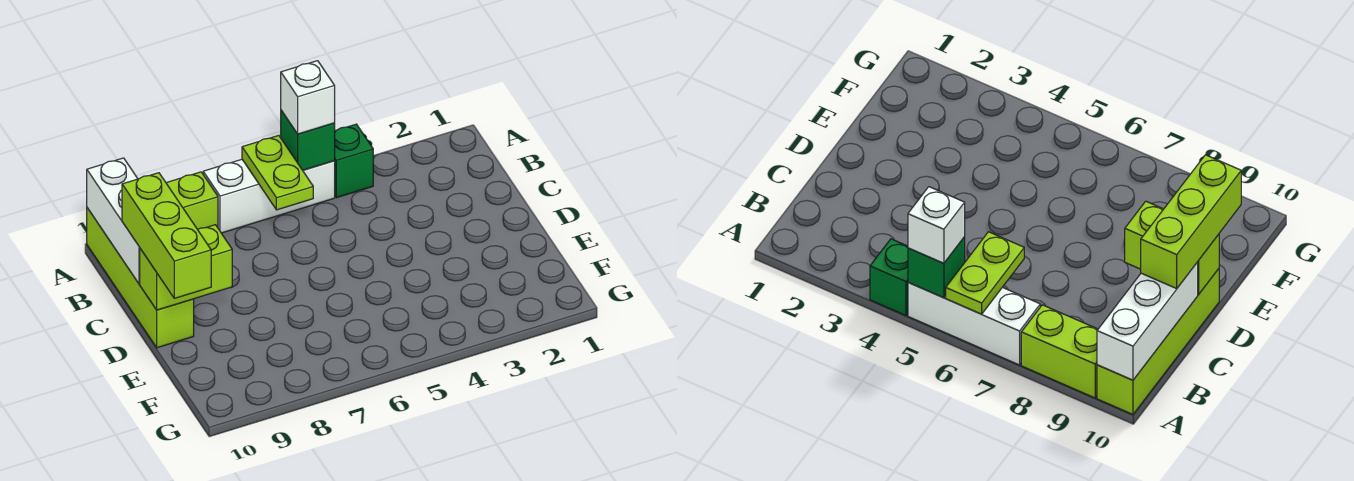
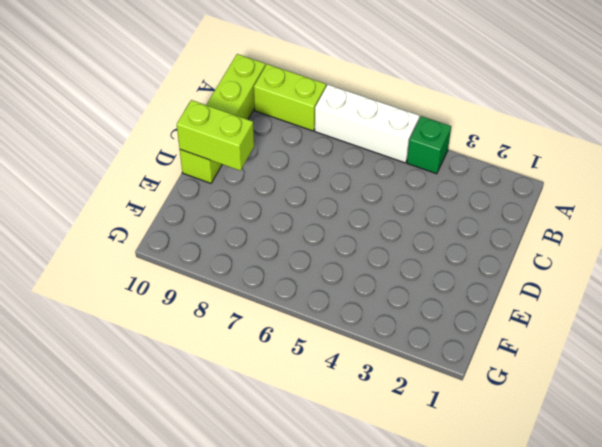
none -> green brick A5 level 2
none -> lime plate A6:B6 level 2

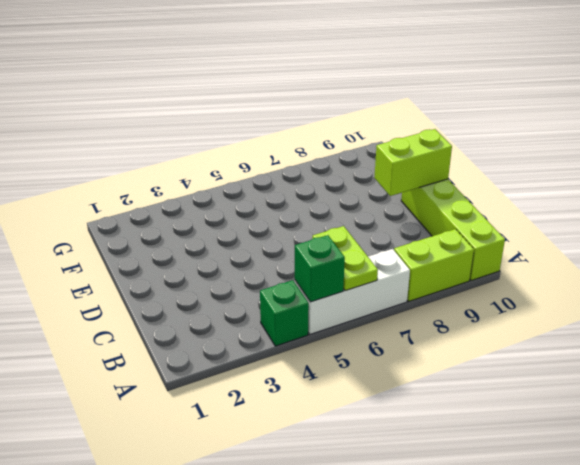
none -> white brick A10:C10 level 2
none -> white brick A5 level 3

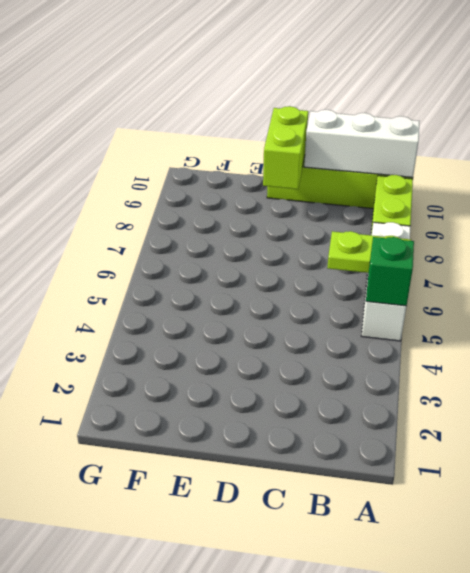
none -> green brick A4 level 1
none -> white brick A5 level 3

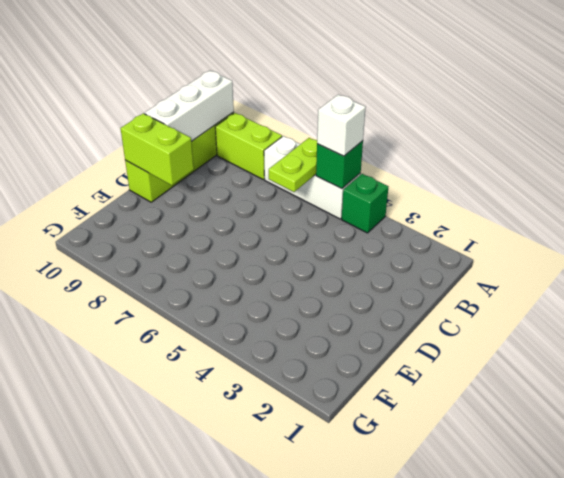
none -> lime brick C10:E10 level 3

